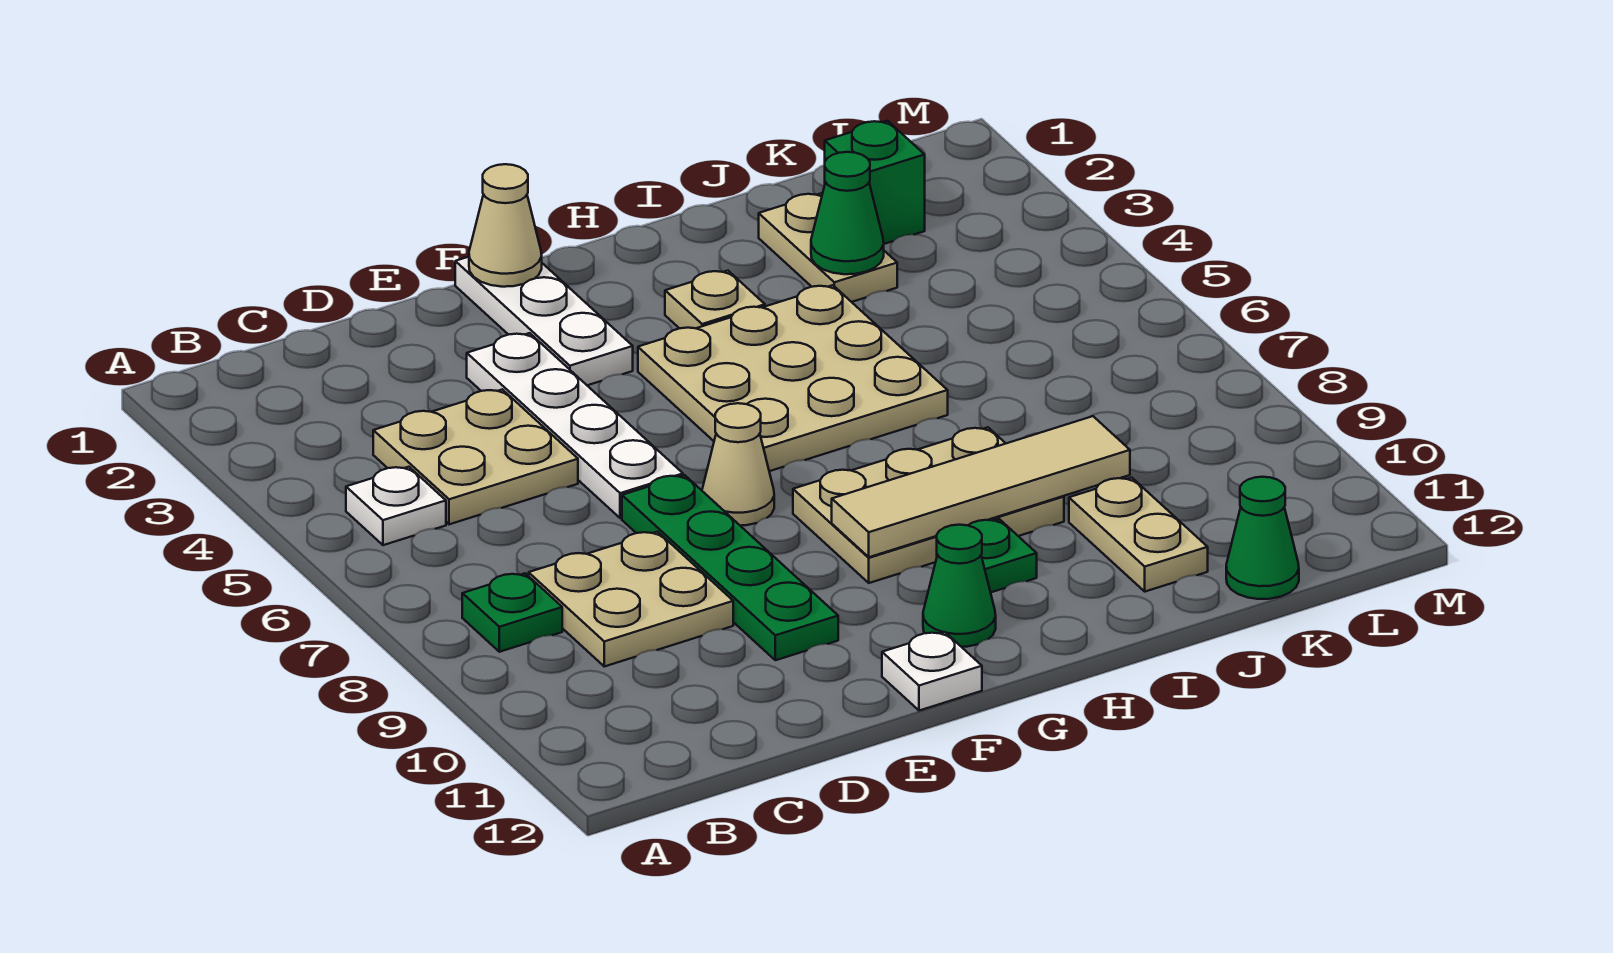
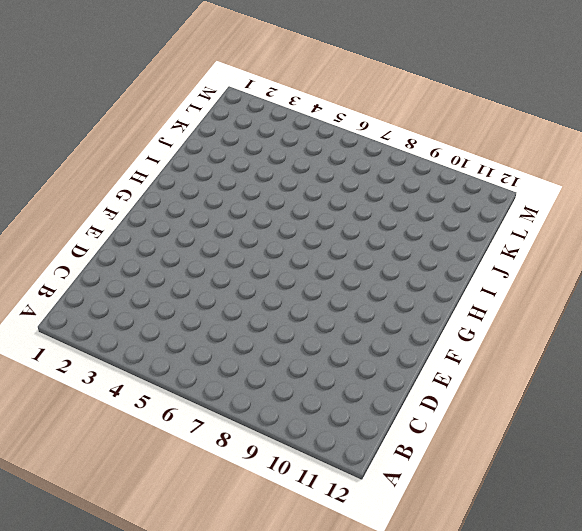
none -> white plate B5 level 1
none -> green plate B8 level 1
none -> tan plate C4:D5 level 1

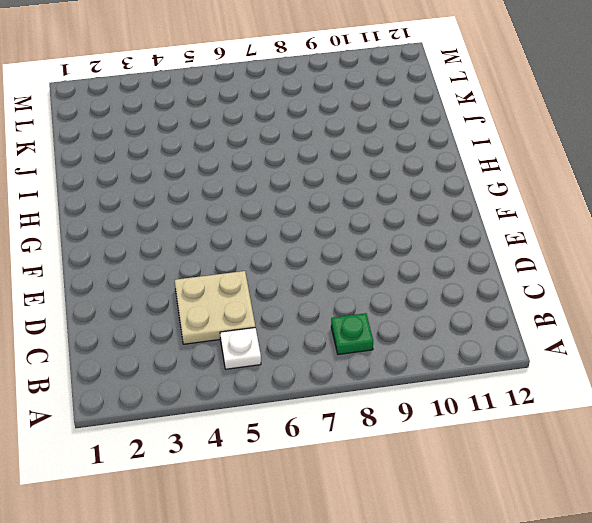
none -> tan plate C8:D9 level 1
none -> white plate E3:E6 level 1
none -> green plate E7:E10 level 1

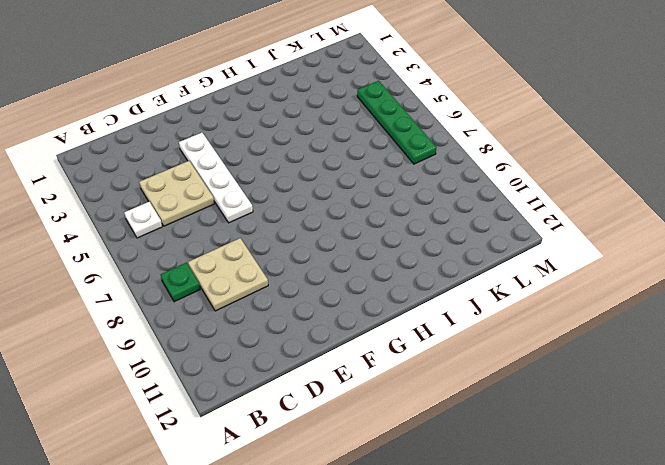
green plate L4:L7 level 1 -> green plate E7:E10 level 1
none -> white plate F1:F3 level 1
none -> tan cone F7 level 1
none -> white plate F12 level 1

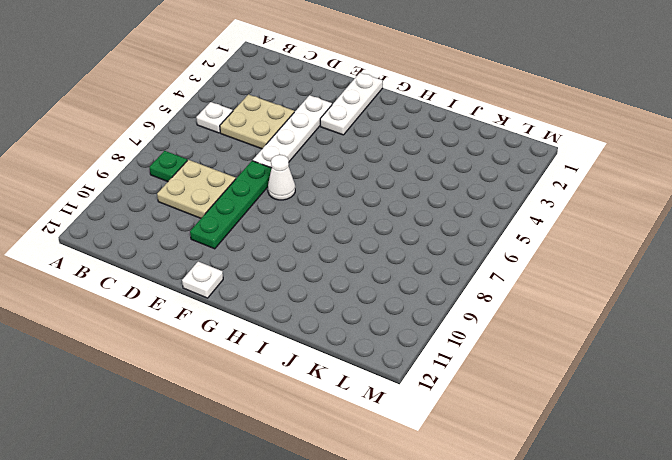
white cone F7 level 1 -> tan cone F7 level 1
none -> tan plate G4:I6 level 1
none -> tan plate G8:I9 level 1
none -> green cone G11 level 1

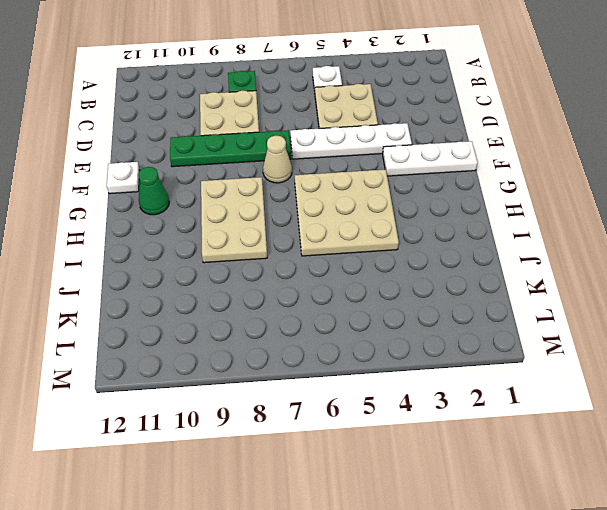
none -> tan plate H3 level 1
none -> green plate H10 level 1
none -> tan plate J2:J3 level 1

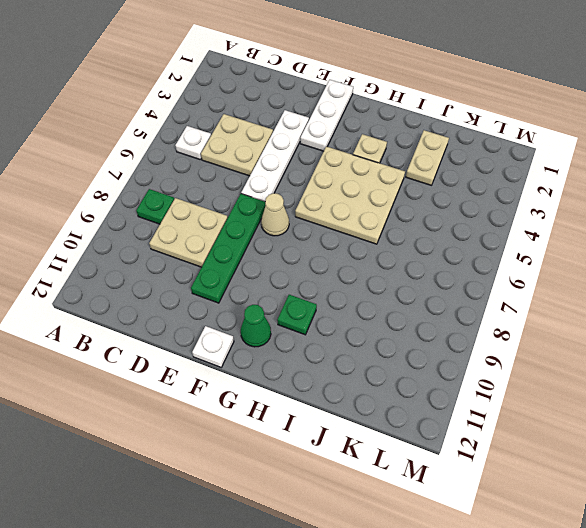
none -> tan plate G8:I9 level 1
none -> tan plate J10:J11 level 1
none -> green brick K2 level 1

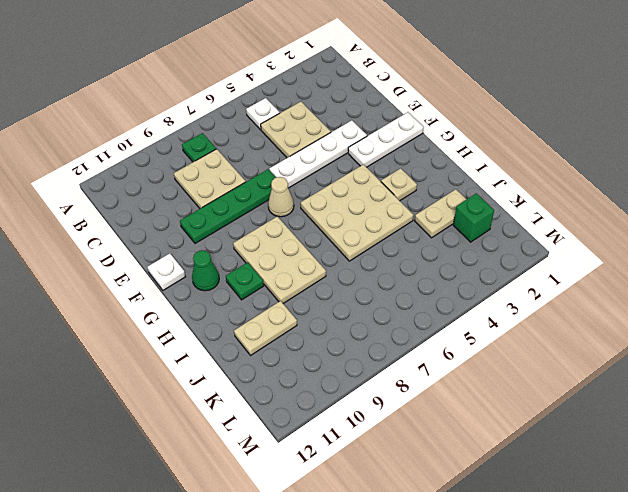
none -> green cone K12 level 1
none -> tan cone F1 level 2
none -> tan tile G9:J9 level 2

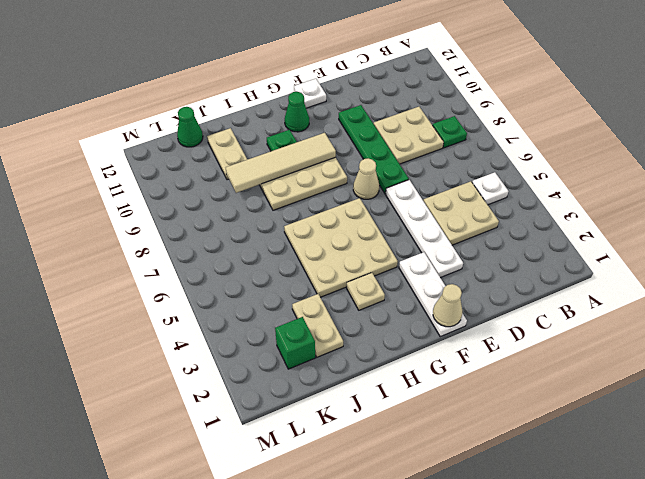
none -> green cone J3 level 2

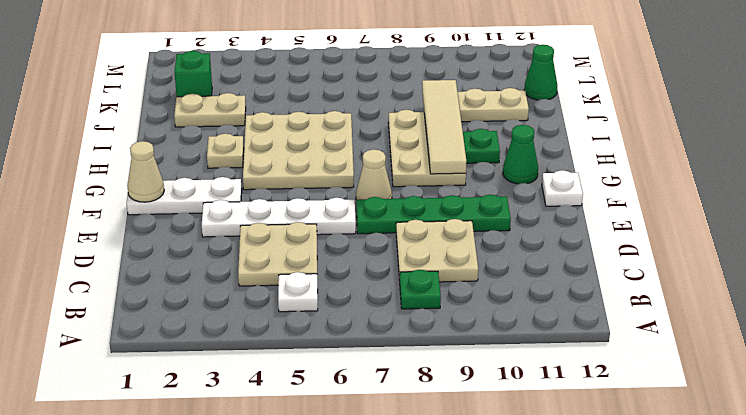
none -> green cone J3 level 2

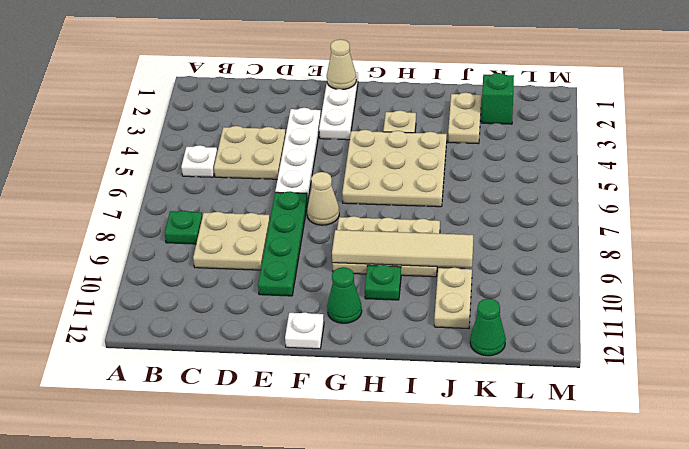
none -> green cone J3 level 2

